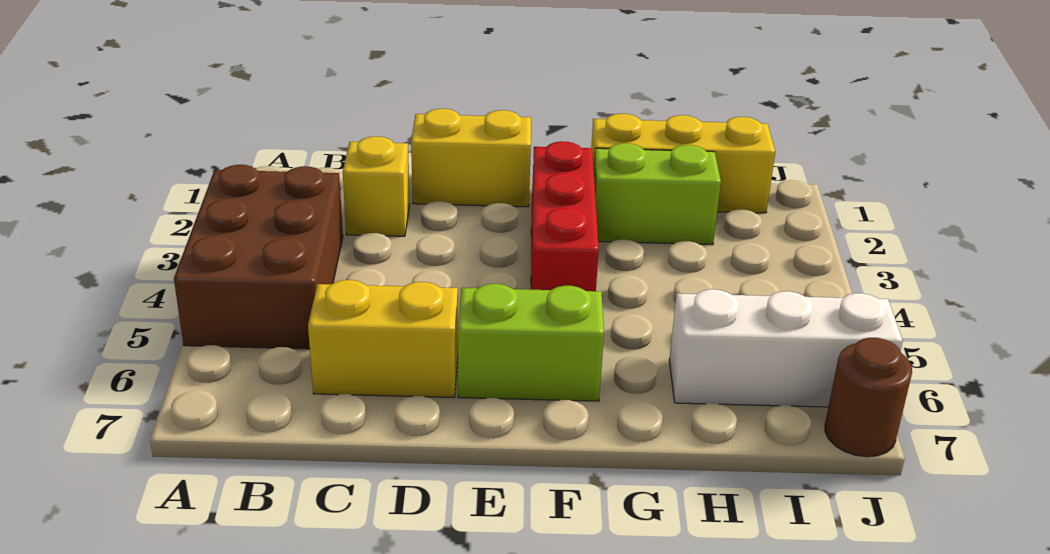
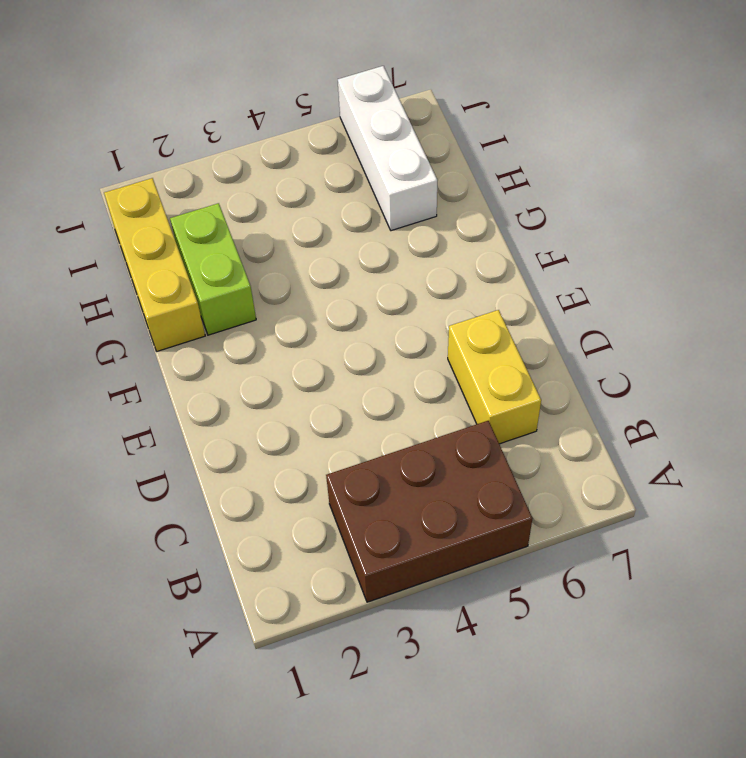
none -> yellow brick C2 level 1
none -> yellow brick D1:E1 level 1

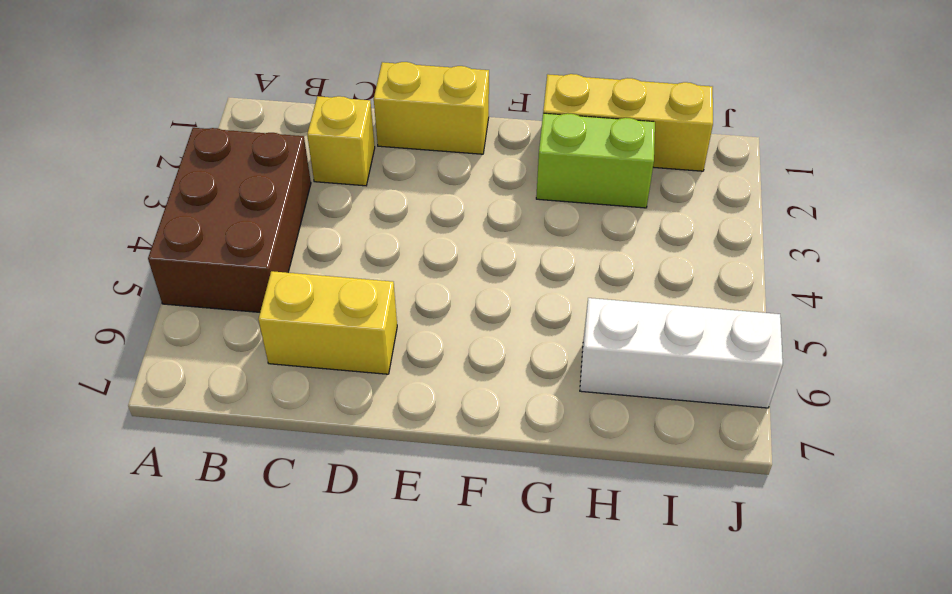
none -> lime brick E6:F6 level 1
none -> red brick F2:F4 level 1

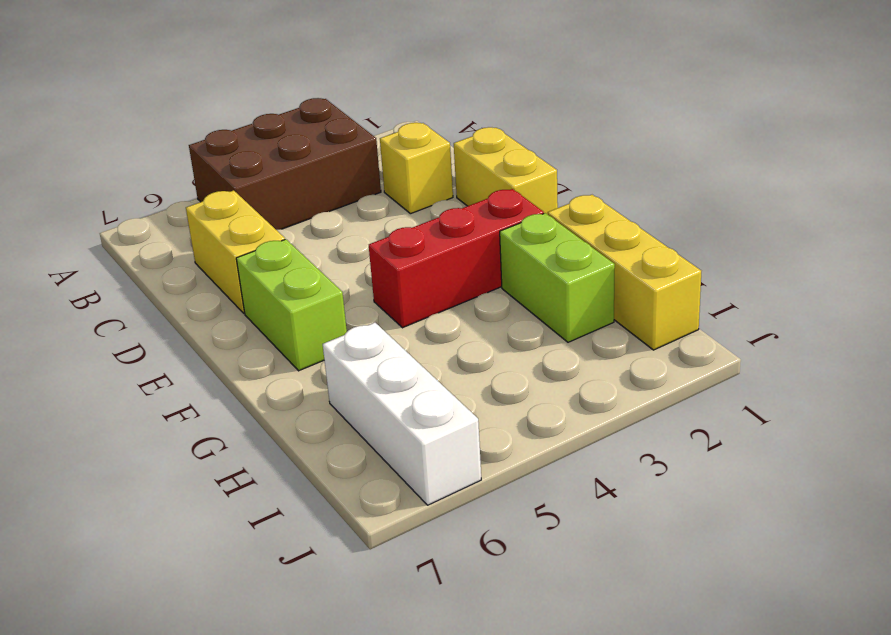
none -> brown round brick J7 level 1

